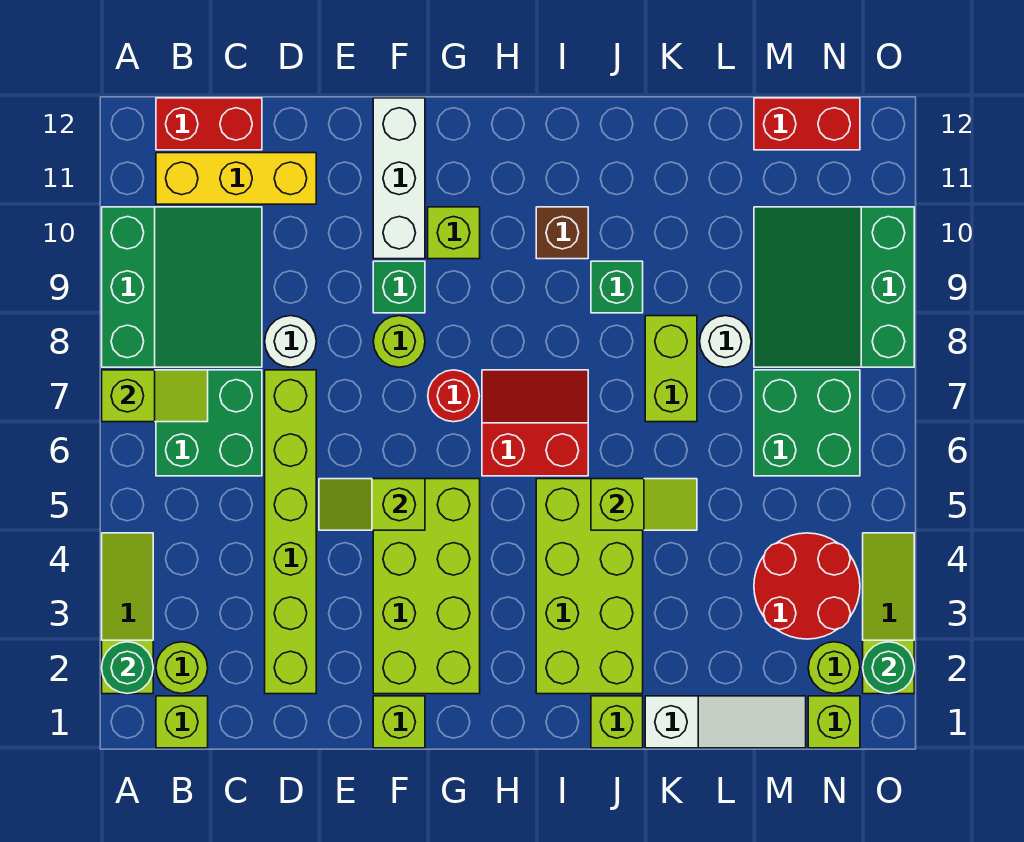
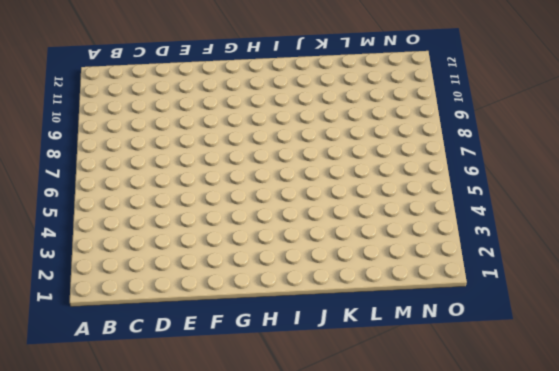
none -> lime slope A2:A4 level 1 top 2
none -> green slope A8:C10 level 1 top A
none -> lime brick B1 level 1
none -> lime round brick B2 level 1

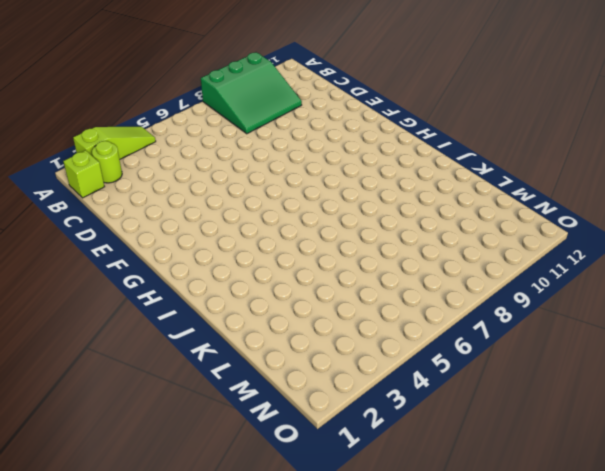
none -> green brick B6:C7 level 1
none -> yellow brick B11:D11 level 1
none -> red brick B12:C12 level 1
none -> lime brick D2:D7 level 1

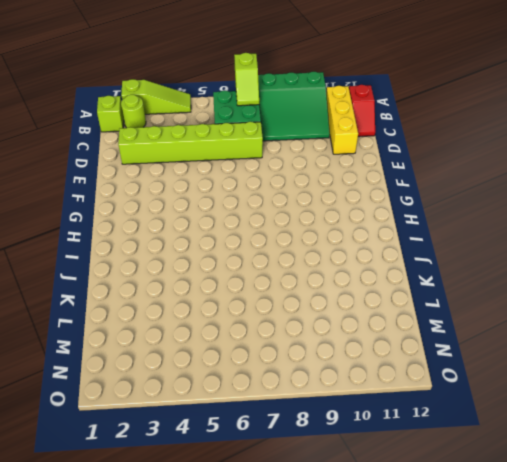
red slope B12:C12 level 1 top B -> red brick B12:C12 level 1
none -> white round brick D8 level 1
none -> lime brick F1 level 1
none -> lime brick F2:G5 level 1
none -> lime round brick F8 level 1

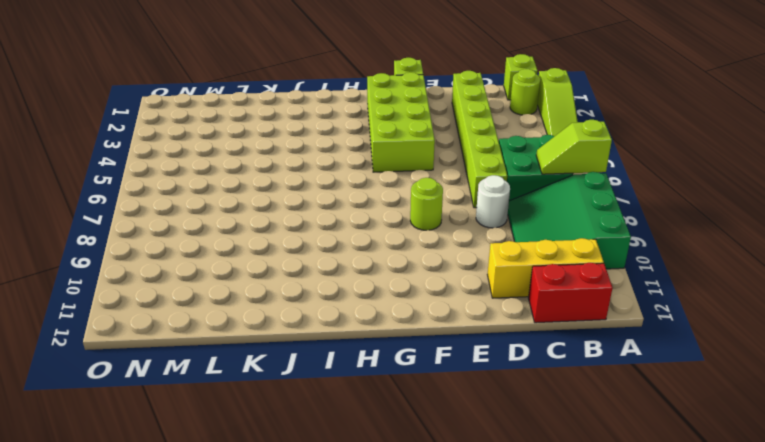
none -> green brick F9 level 1
none -> white brick F10:F12 level 1
none -> red round brick G7 level 1
none -> lime brick G10 level 1

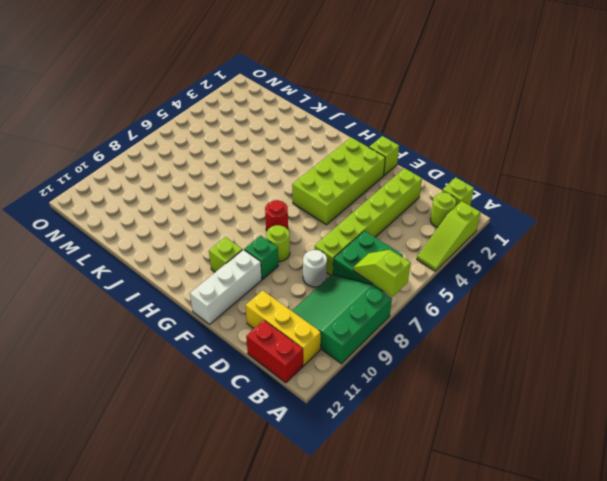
none -> red slope H6:I7 level 1 top 6
none -> lime brick I2:J5 level 1
none -> brown brick I10 level 1
none -> lime brick J1 level 1

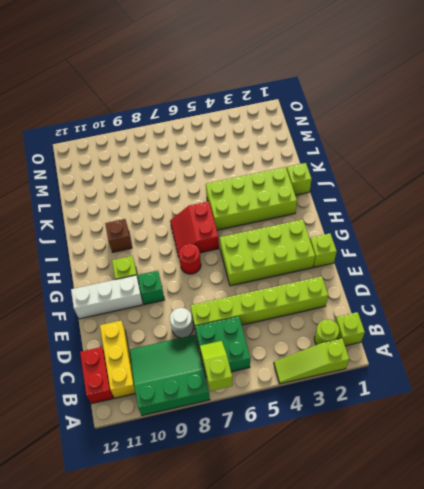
none -> lime round brick F8 level 1
none -> green brick J9 level 1
none -> white slope K1:M1 level 1 top K
none -> lime brick K7:K8 level 1

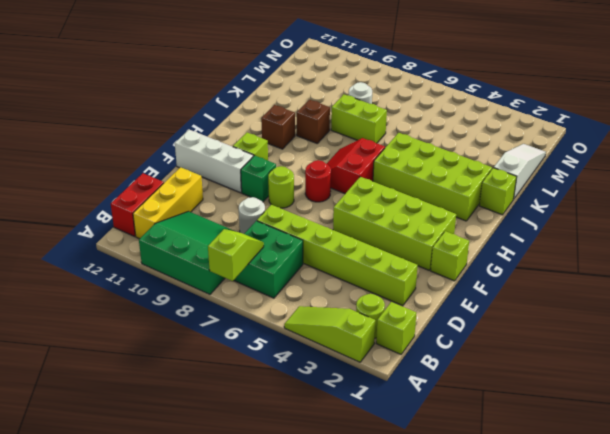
brown brick J9 level 1 -> green brick J9 level 1
none -> red round brick M3:N4 level 1
none -> green brick M6:N7 level 1
none -> green slope M8:O10 level 1 top O
none -> red brick M12:N12 level 1

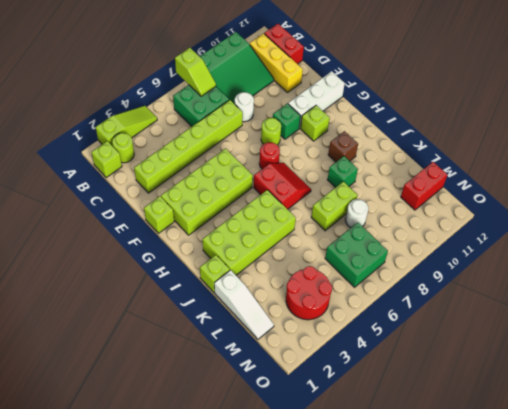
red brick M11:M12 level 1 -> red brick M12:N12 level 1
none -> green slope M8:O10 level 1 top O
none -> lime brick N1 level 1
none -> lime round brick N2 level 1
none -> lime slope O2:O4 level 1 top 2

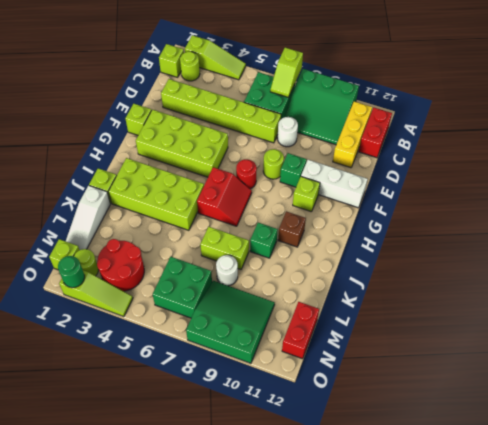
none -> green round brick A2 level 2
none -> lime slope E5:F5 level 2 top F
none -> lime slope J5:K5 level 2 top J

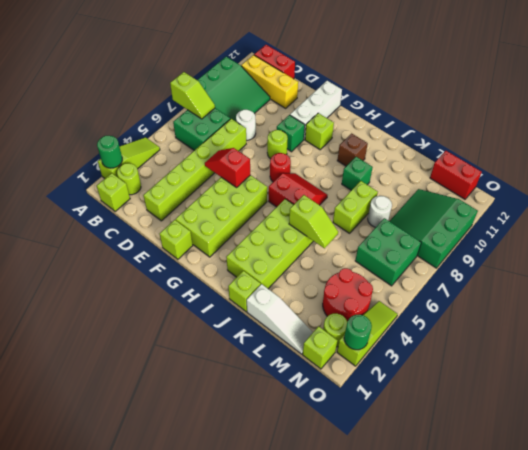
red slope E5:F5 level 2 top F -> lime slope E5:F5 level 2 top F

